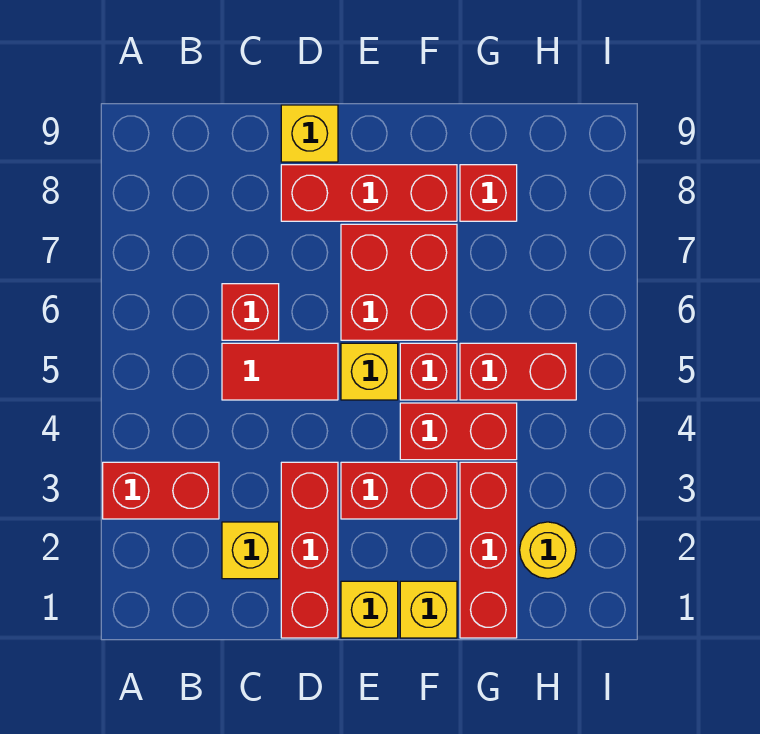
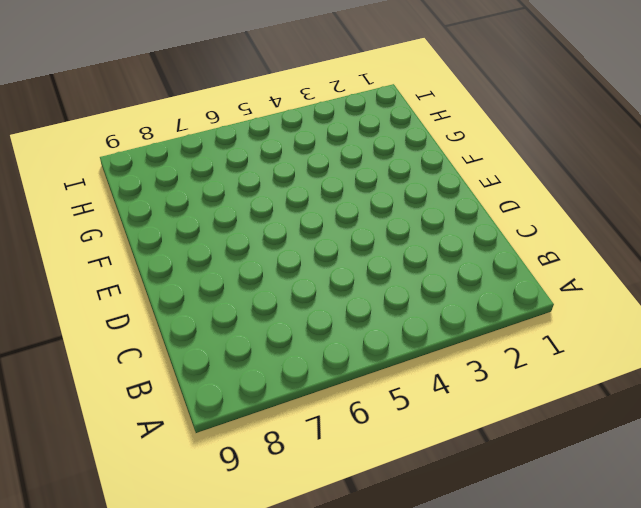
none -> red brick A3:B3 level 1
none -> yellow brick C2 level 1
none -> red tile C5:D5 level 1

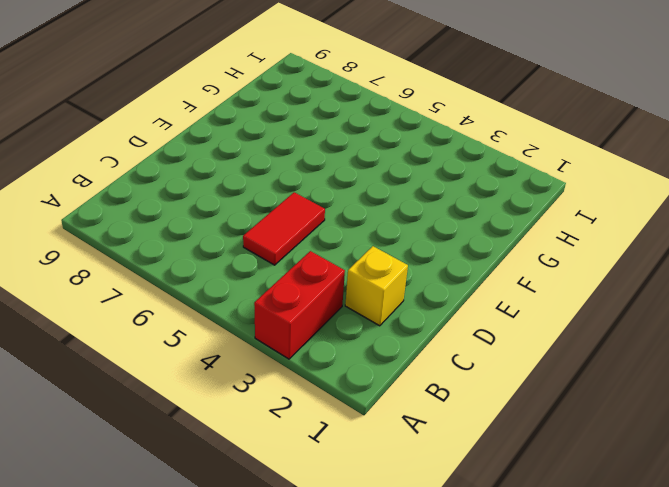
none -> red brick C6 level 1
none -> red brick D1:D3 level 1
none -> red brick D8:F8 level 1

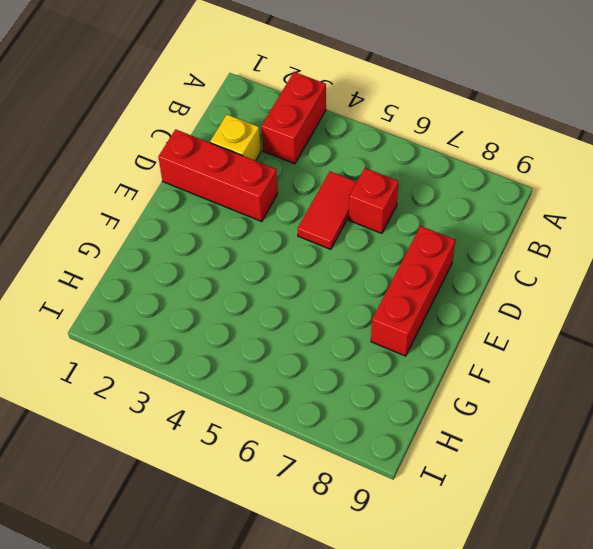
none -> yellow brick D9 level 1
none -> yellow brick E1 level 1
none -> red brick E3:F3 level 1

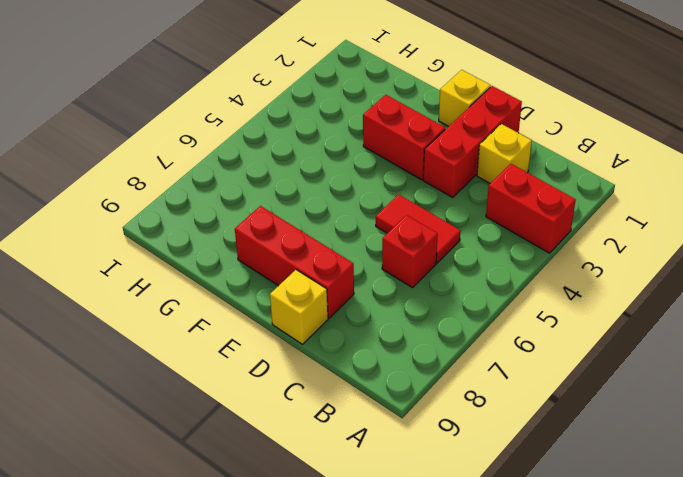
none -> yellow brick E5 level 1
none -> red brick E6:F7 level 1
none -> yellow brick F1 level 1

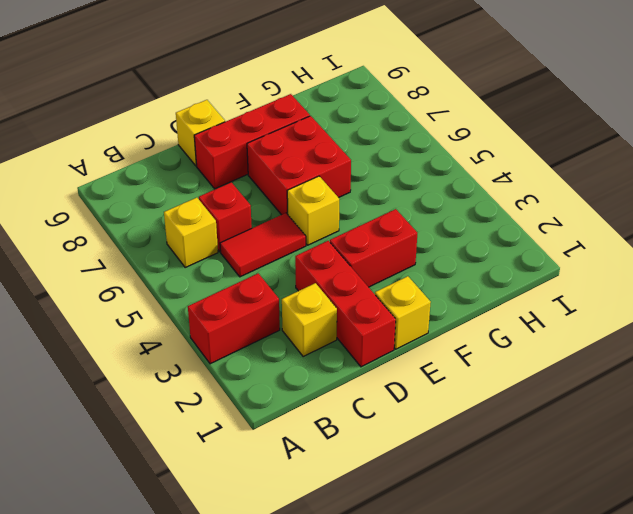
yellow brick B6 level 1 -> yellow brick F1 level 1
none -> red brick F4:G4 level 1
none -> red brick F5 level 1
none -> red brick G1:G3 level 1

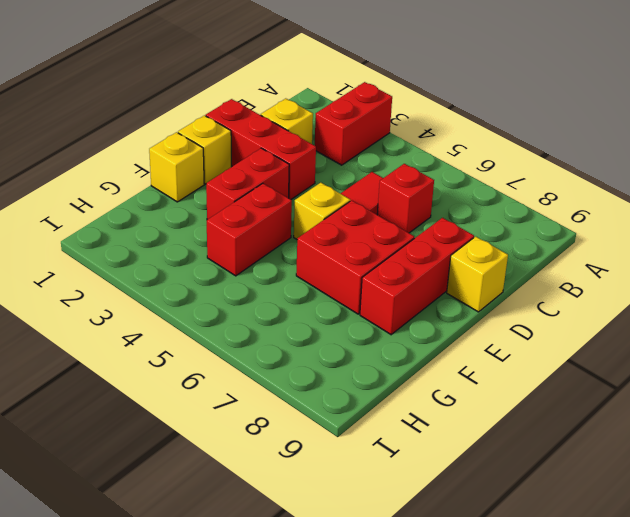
none -> red brick F5 level 1
none -> red brick G1:G3 level 1
none -> red brick G5:H5 level 1

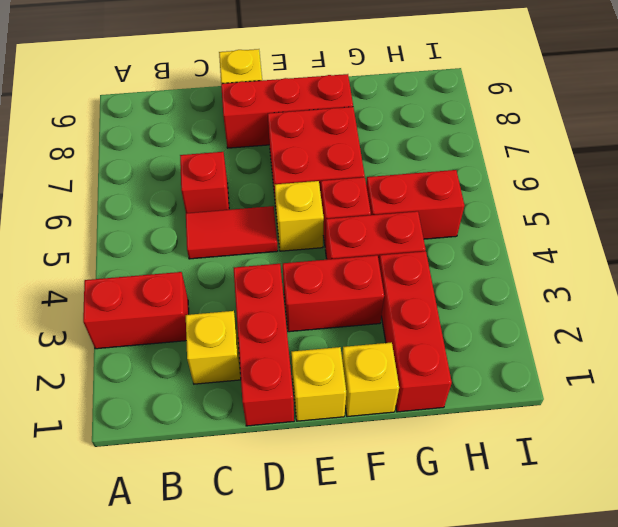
none -> red brick G8 level 1
none -> yellow round brick H2 level 1

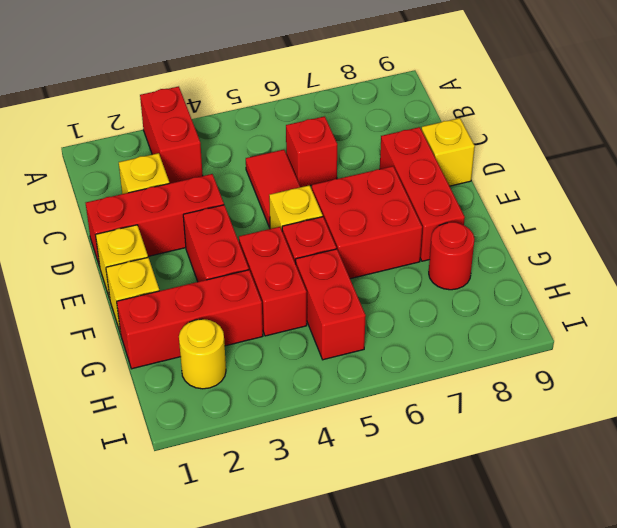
red round brick G8 level 1 -> red brick G8 level 1

